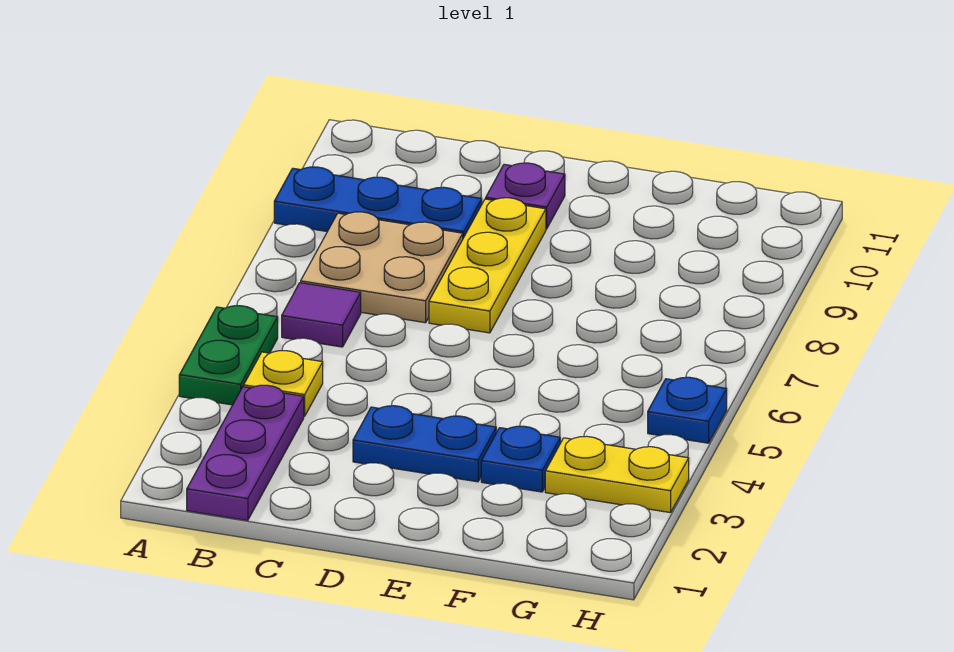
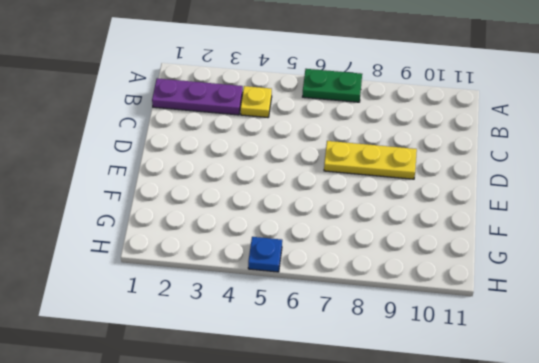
green plate A6:A7 level 1 -> green plate A4:A5 level 1
none -> blue plate A9:C9 level 1
none -> purple tile B6 level 1
none -> tan plate B7:C8 level 1

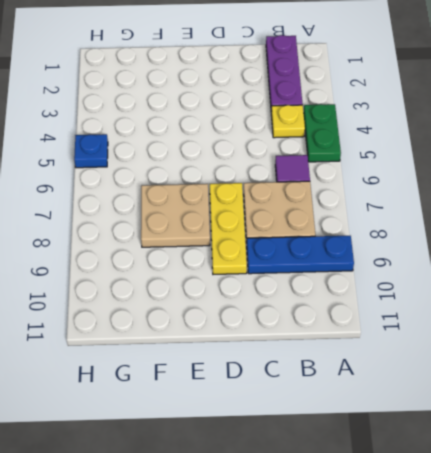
tan plate E7:F8 level 1 -> none
none -> blue plate D3:E3 level 1
none -> purple plate D10 level 1
none -> blue plate F3 level 1

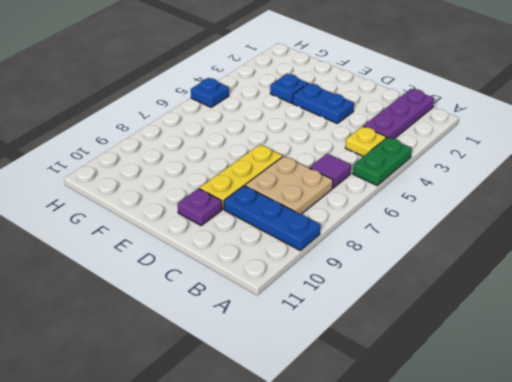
none -> yellow plate G3:H3 level 1

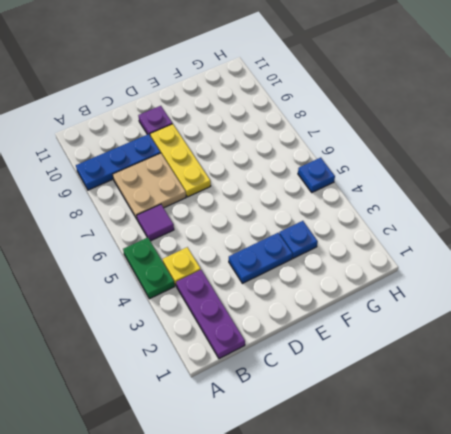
none -> yellow plate G3:H3 level 1

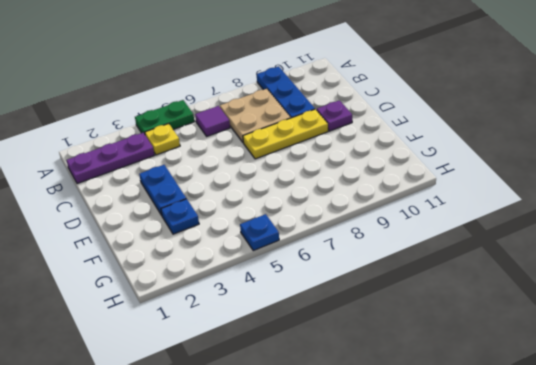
none -> yellow plate G3:H3 level 1

